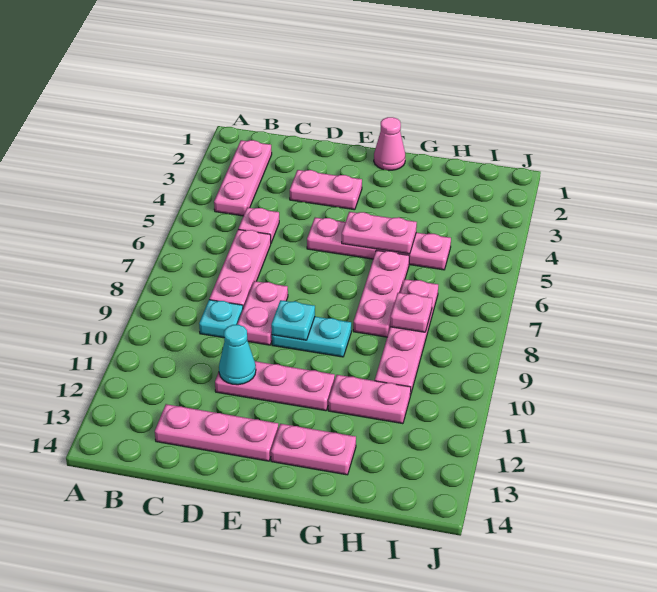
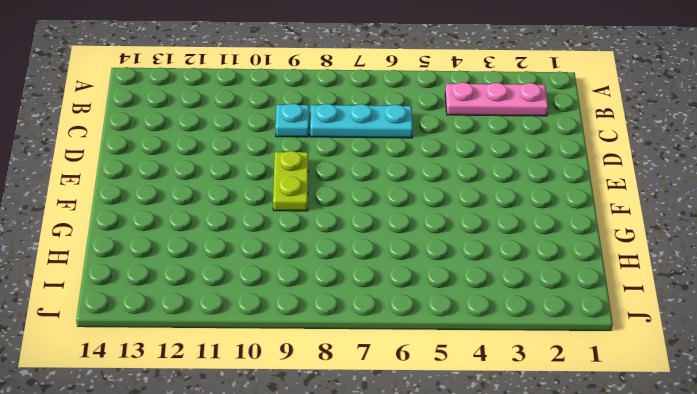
cyan plate C6:C8 level 1 -> pink plate C6:C8 level 1
lime plate E9:F9 level 1 -> cyan plate E9:F9 level 1
none -> pink plate C5 level 1
none -> pink plate C13:E13 level 1
none -> pink plate D3:E3 level 1

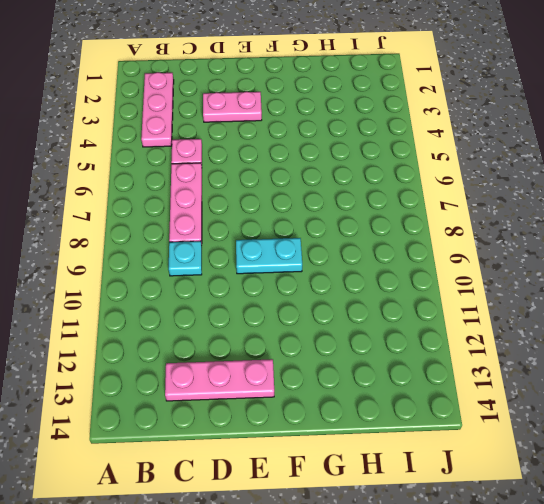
none -> pink plate D8:D9 level 1
none -> pink plate D11:F11 level 1
none -> pink plate E5:H5 level 1

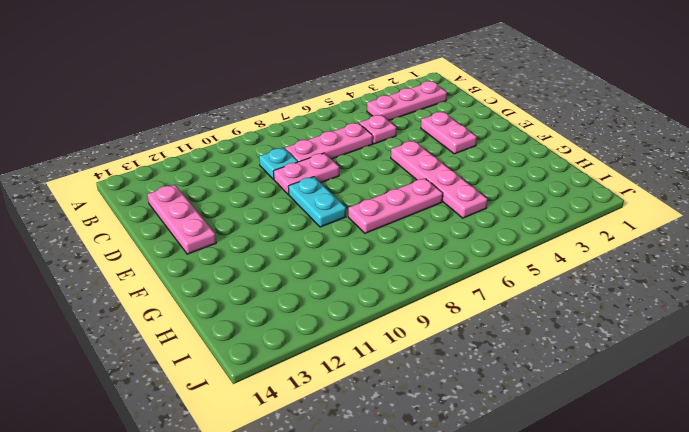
none -> pink plate D11:F11 level 1
none -> pink cone F1 level 1
none -> pink plate F13:G13 level 1

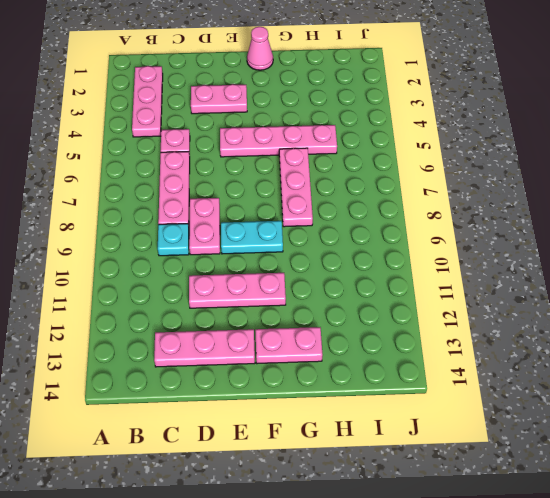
none -> pink plate G11:H11 level 1
none -> pink plate H7:H10 level 1
none -> cyan cone D11 level 2

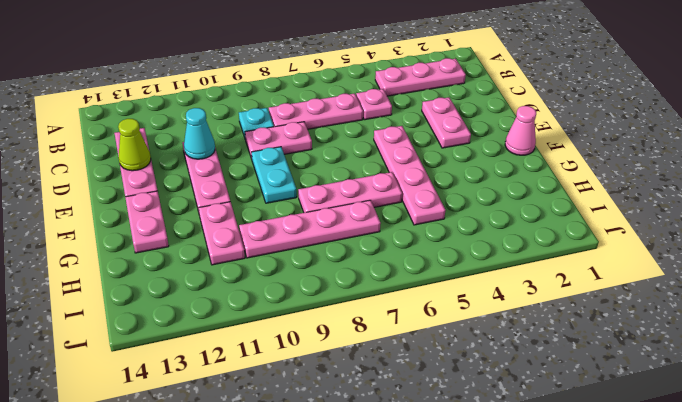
lime cone D13 level 2 -> none
none -> cyan plate E9 level 2
none -> pink plate F5:G5 level 2
none -> pink plate H8 level 2

